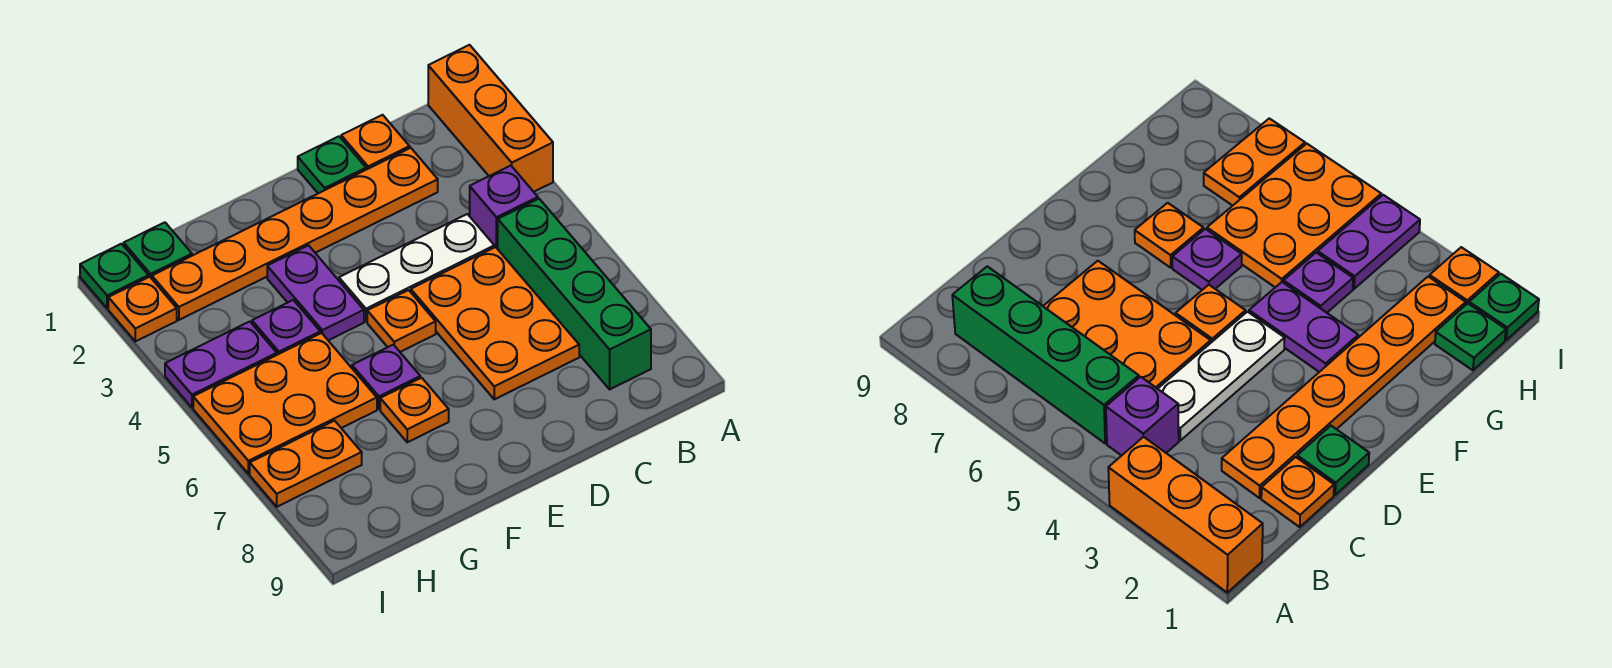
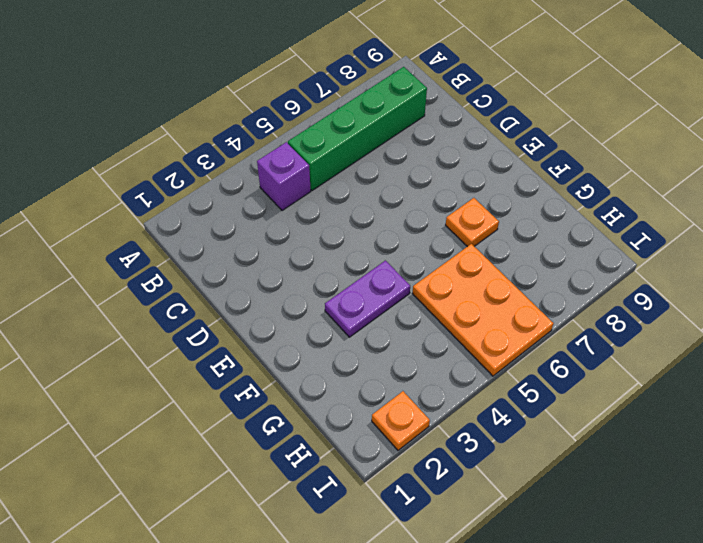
none -> orange brick A1:A3 level 1
none -> orange plate C1 level 1
none -> orange plate C2:H2 level 1

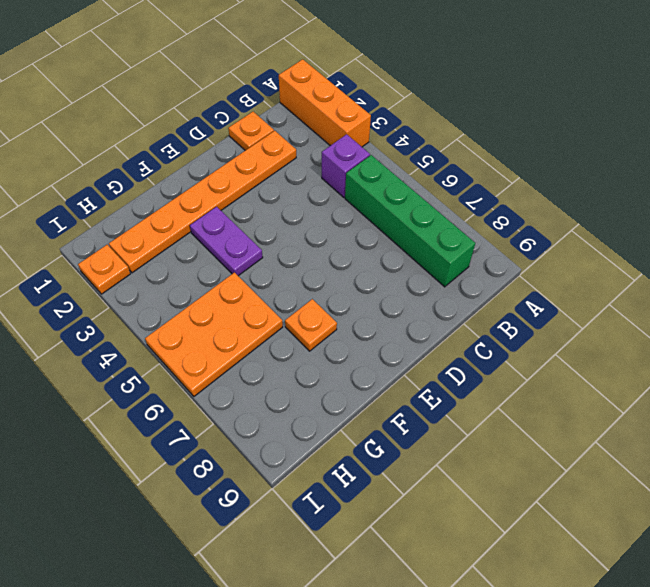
none -> white plate C4:E4 level 1
none -> orange plate C5:D7 level 1
none -> green plate D1 level 1

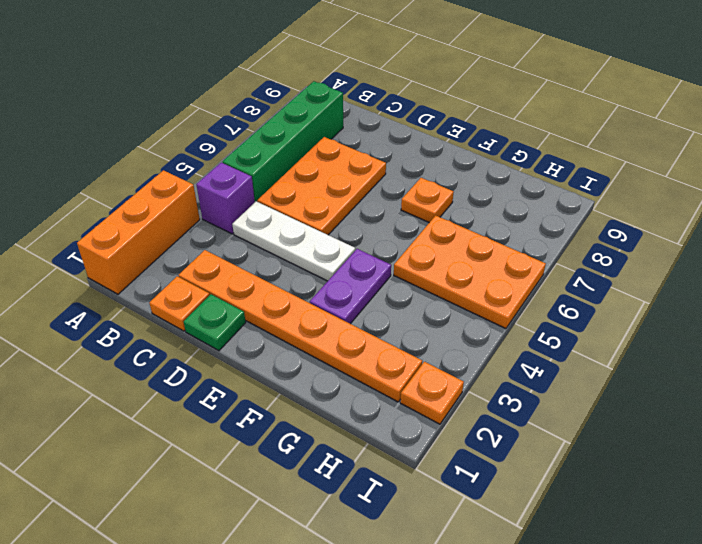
none -> orange plate E5 level 1
none -> purple plate F6 level 1
none -> purple plate G4 level 1

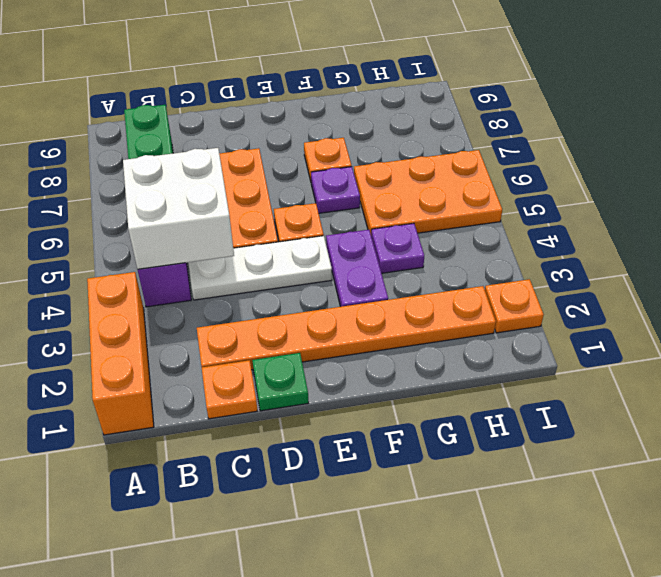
white brick B4:C5 level 2 -> none
none -> green plate H1 level 1
none -> purple plate H4:I4 level 1
none -> orange plate H7:I7 level 1

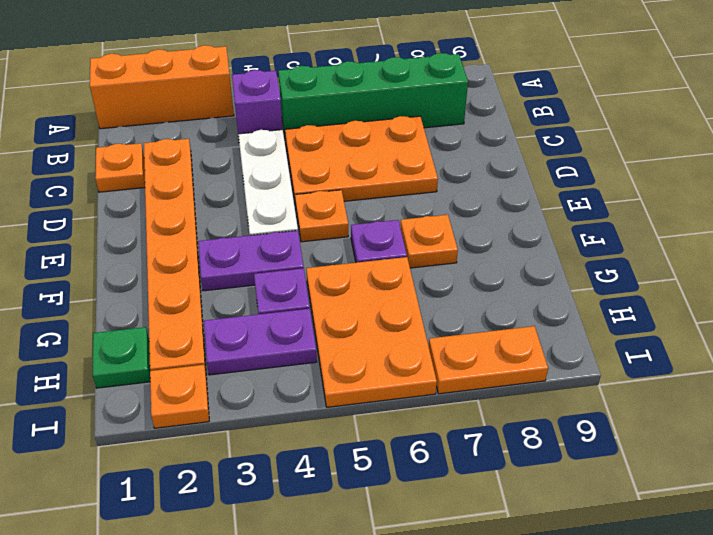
purple plate H3:H4 level 1 -> purple plate H4:I4 level 1
orange plate I7:I8 level 1 -> orange plate H7:I7 level 1
none -> green plate D1 level 1
none -> green plate I1 level 1

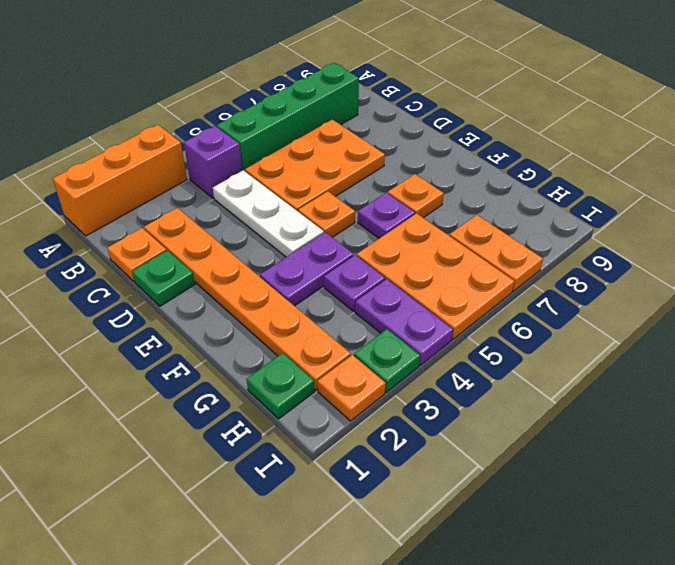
green plate I3 level 1 -> green plate I1 level 1

